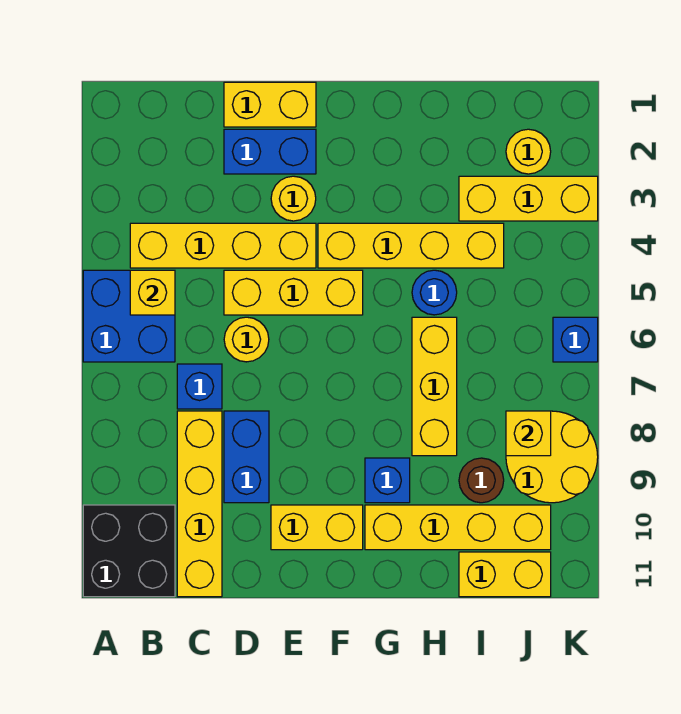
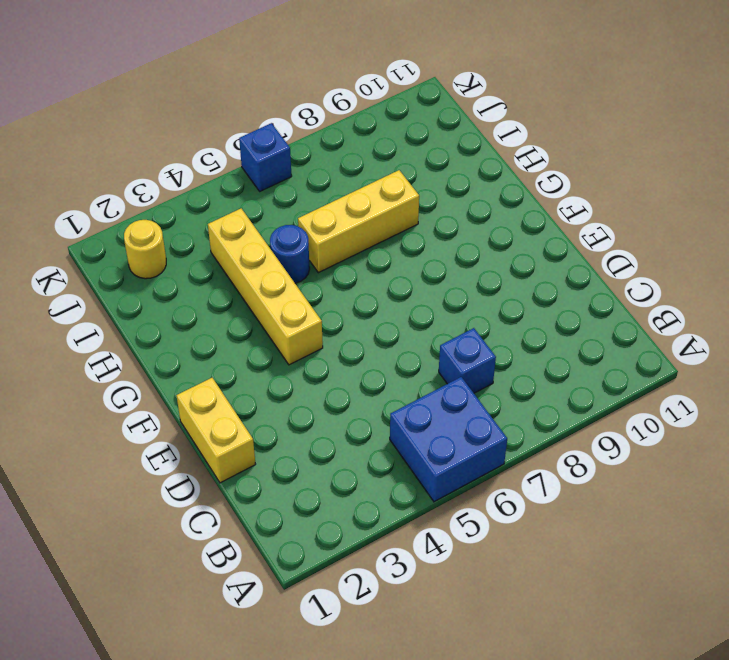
none -> black brick A10:B11 level 1
none -> yellow brick B4:E4 level 1
none -> yellow brick C8:C11 level 1

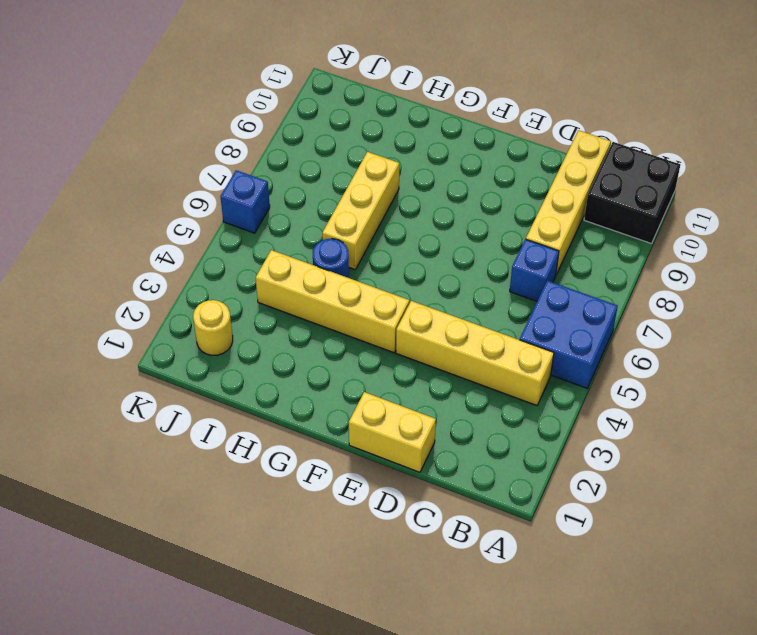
none -> blue brick D2:E2 level 1
none -> yellow brick D5:F5 level 1
none -> yellow round brick D6 level 1

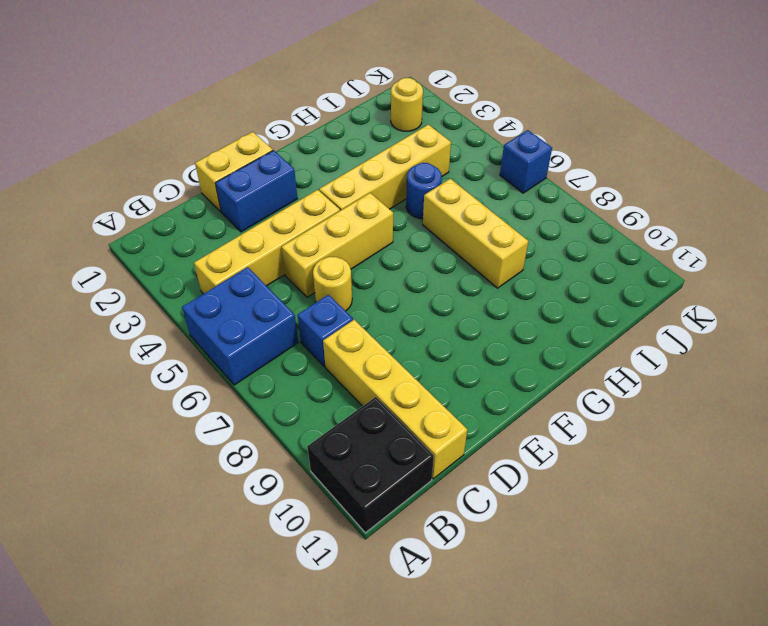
none -> blue brick D8:D9 level 1
none -> yellow round brick E3 level 1
none -> yellow brick E10:F10 level 1

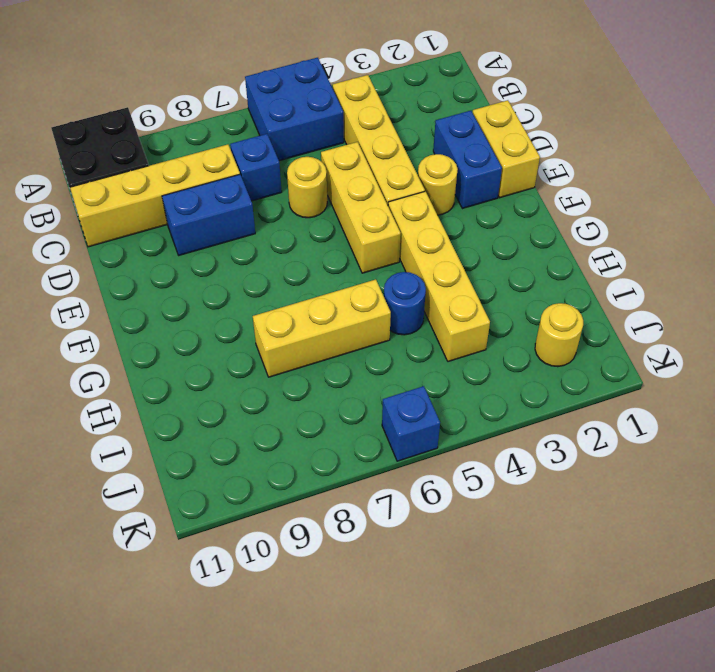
none -> yellow brick E10:F10 level 1
none -> blue brick G9 level 1
none -> yellow brick G10:J10 level 1

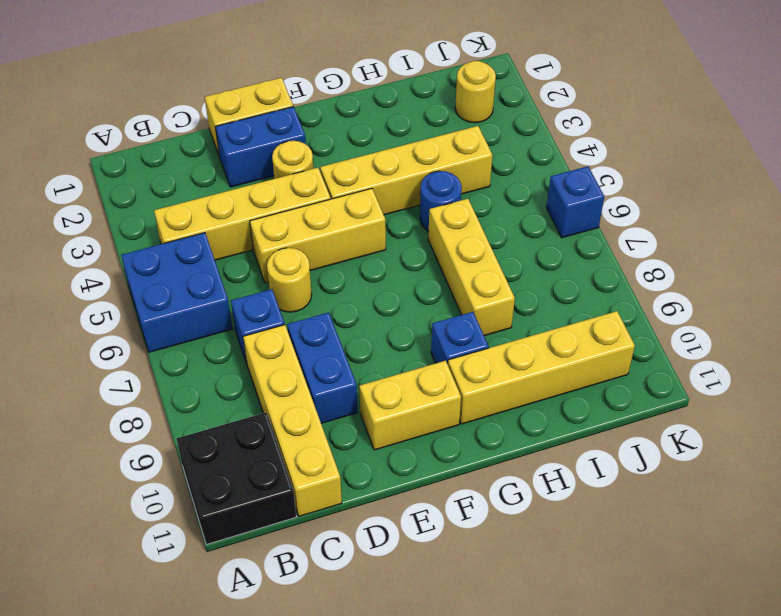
none -> yellow brick I3:K3 level 1
none -> brown round brick I9 level 1
none -> yellow brick I11:J11 level 1

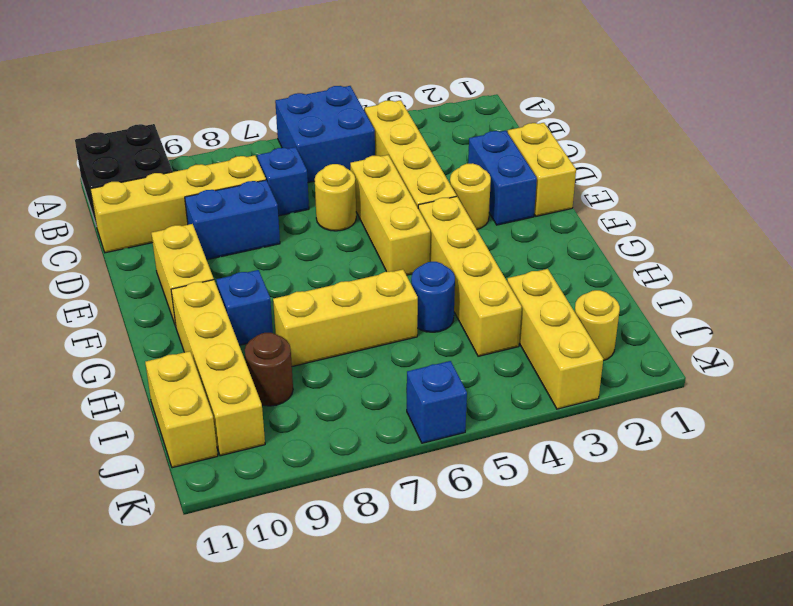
none -> yellow round brick J8:K9 level 1
none -> yellow brick B5 level 2
none -> yellow brick J8 level 2

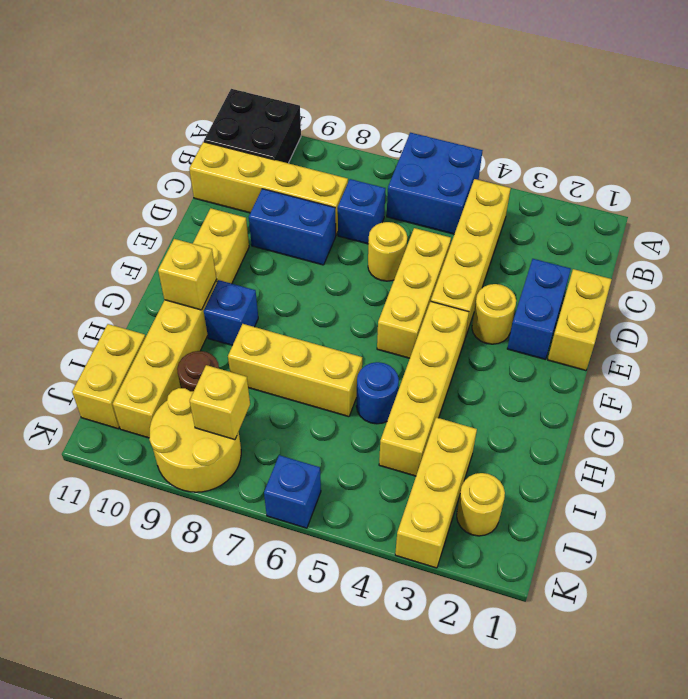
yellow brick G10 level 2 -> yellow brick B5 level 2

